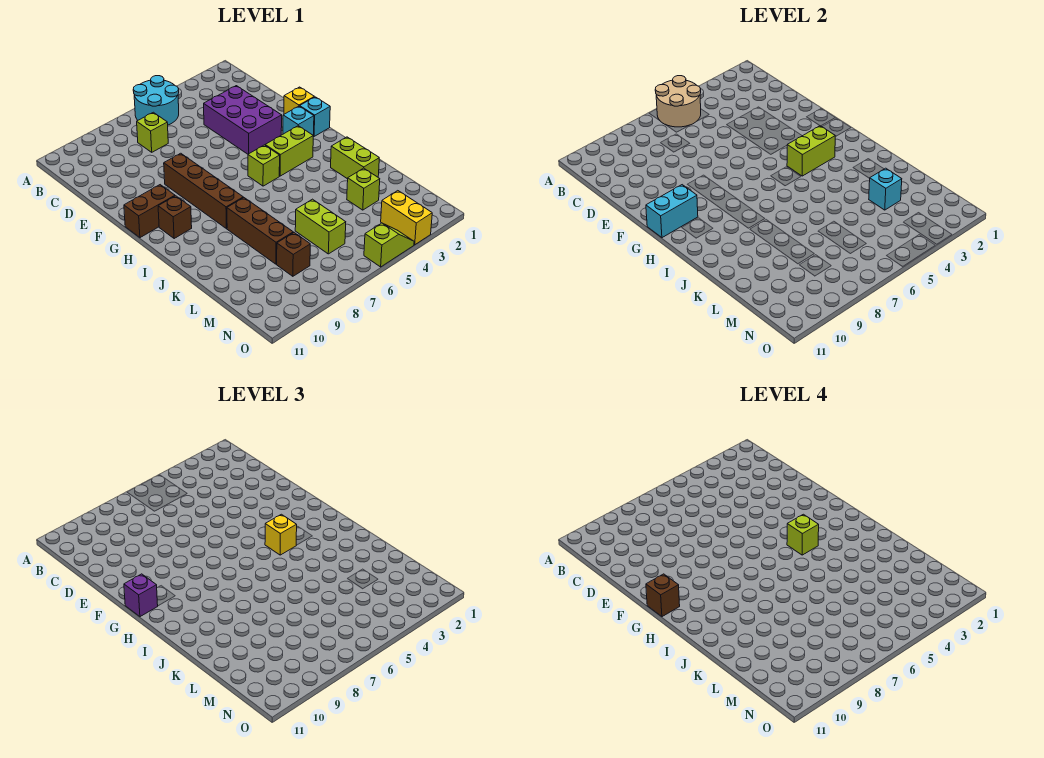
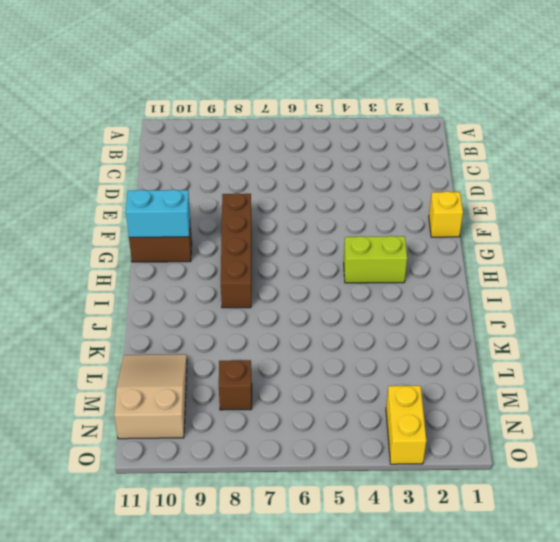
tan slope L10:N11 level 1 top N -> none
none -> cyan round brick A5:B6 level 1
none -> lime brick C7 level 1
none -> purple brick D3:F4 level 1

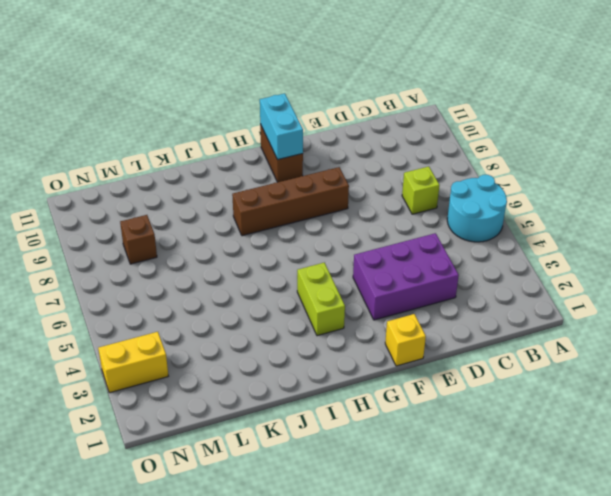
none -> cyan brick G1 level 1
none -> cyan brick G2 level 1
none -> lime brick H5 level 1

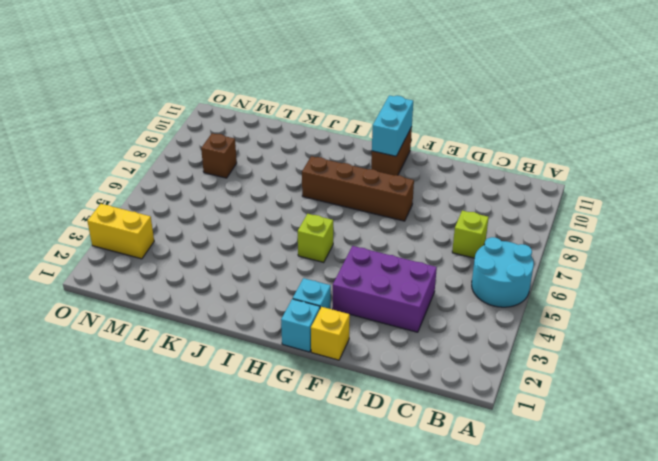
none -> lime brick H3:H4 level 1
none -> brown brick H10 level 1
none -> lime brick J2:K2 level 1

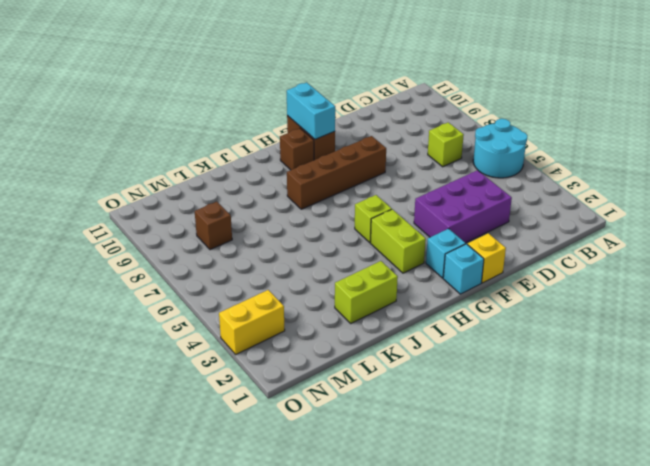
none -> brown brick J8:L8 level 1
none -> lime brick L3 level 1
none -> lime brick L6:M6 level 1

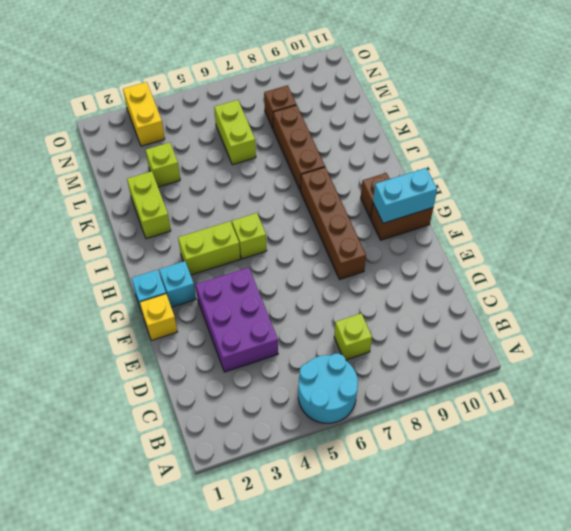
none -> lime slope O4:O5 level 1 top 5
none -> tan round brick A5:B6 level 2
none -> lime brick H3:H4 level 2

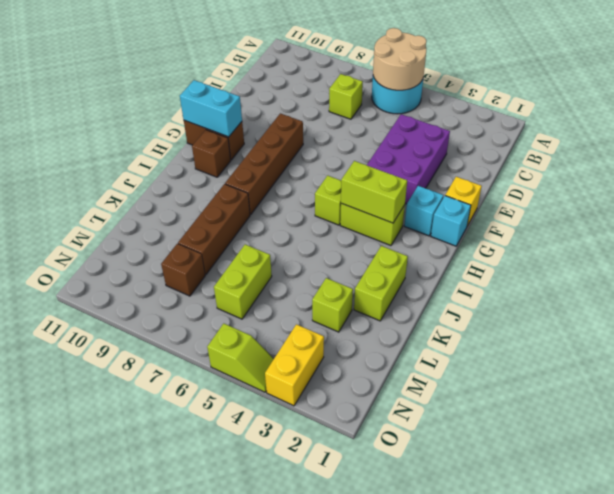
none -> cyan brick L3 level 2
none -> purple brick G11 level 3
none -> yellow brick H4 level 3

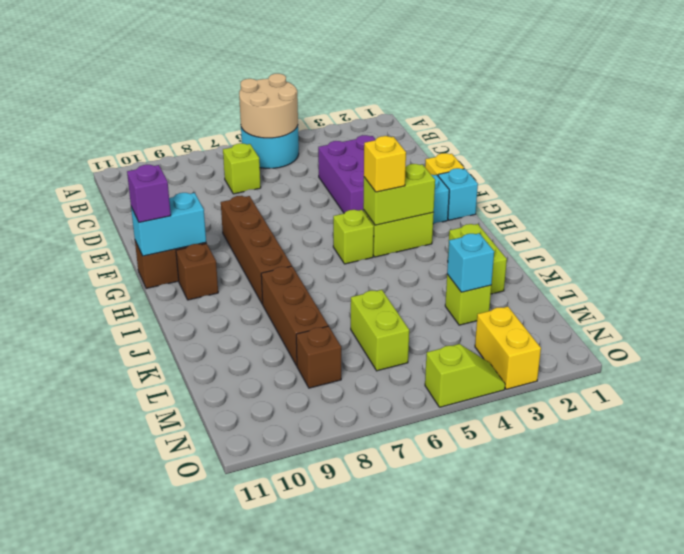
none -> brown brick G11 level 4
none -> lime brick H4 level 4

